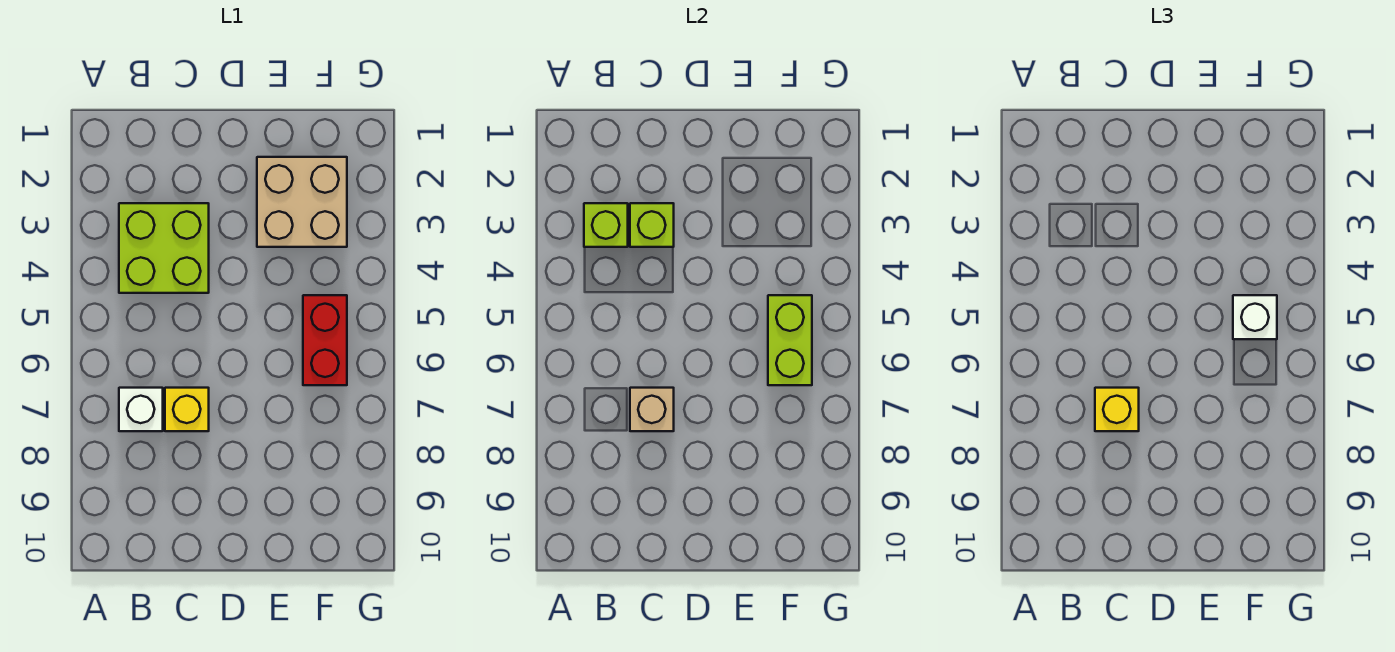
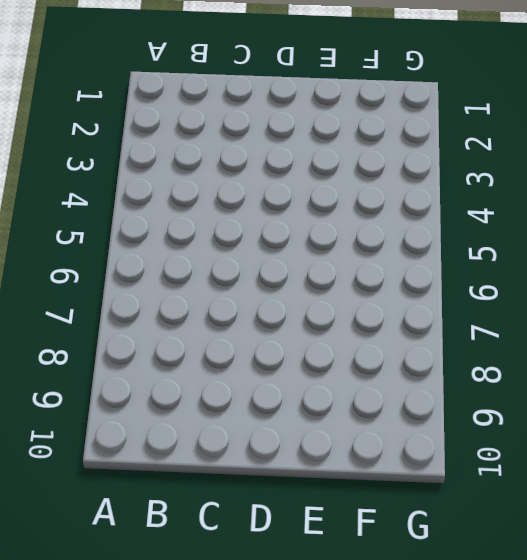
none -> lime brick B3:C4 level 1
none -> white brick B7 level 1

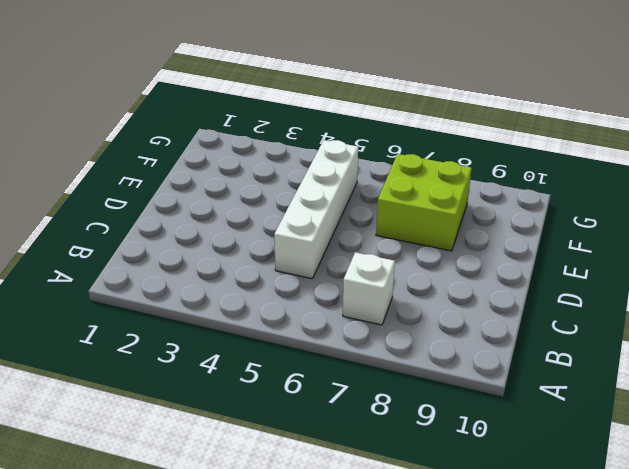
white brick C5:F5 level 1 -> red brick F5:F6 level 1
lime brick E7:F8 level 1 -> lime brick B3:C4 level 1
none -> yellow brick C7 level 1
none -> tan brick E2:F3 level 1

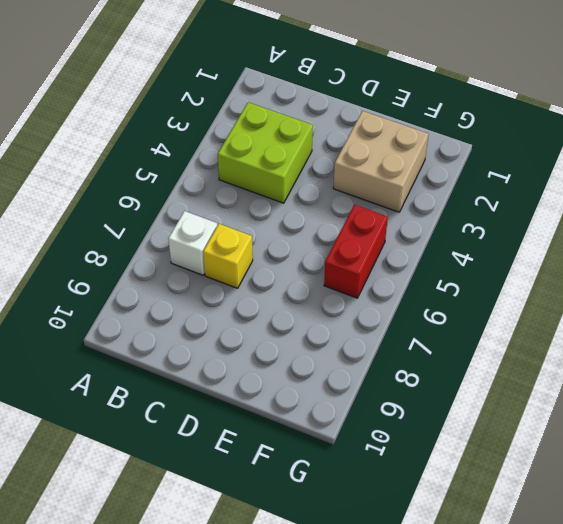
none -> lime brick B3 level 2
none -> lime brick C3 level 2

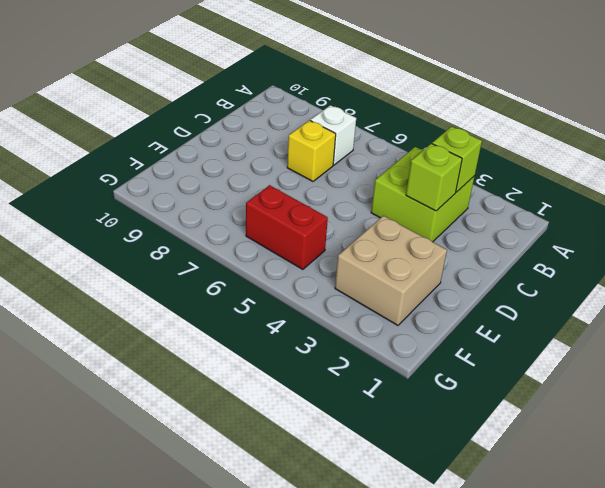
none -> tan brick C7 level 2
none -> lime brick F5:F6 level 2

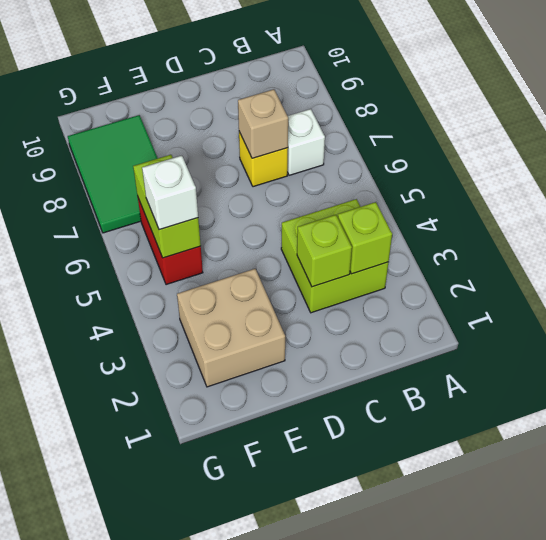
green tile F7:G9 level 1 -> none
none -> yellow brick C7 level 3

